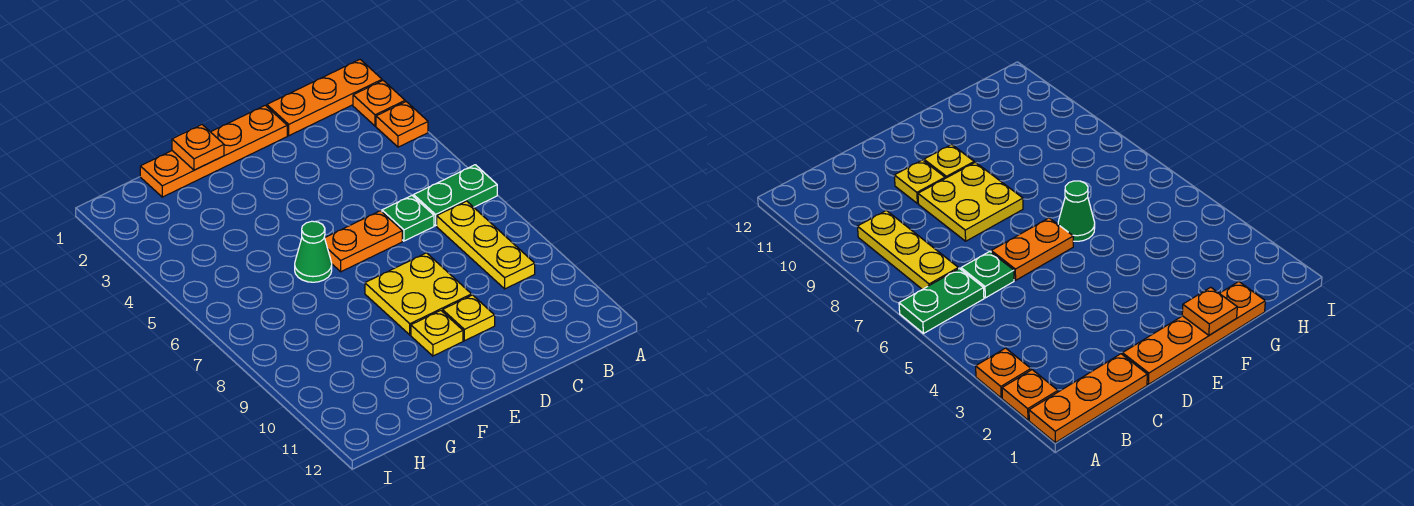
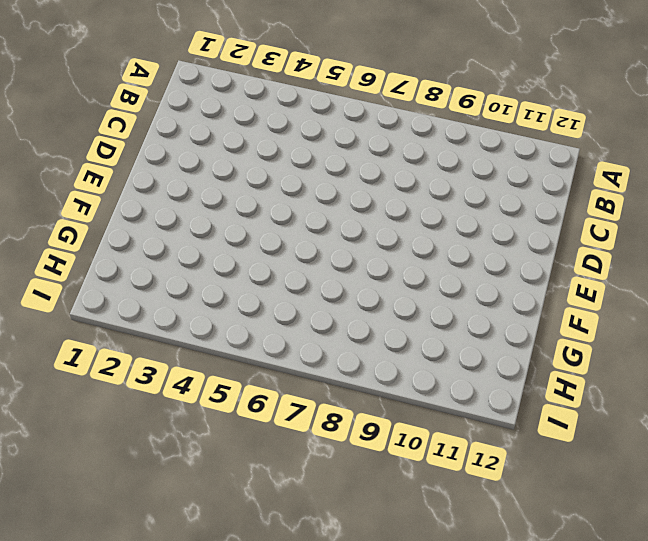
none -> orange plate A1:C1 level 1
none -> orange plate A2 level 1
none -> orange plate A3 level 1

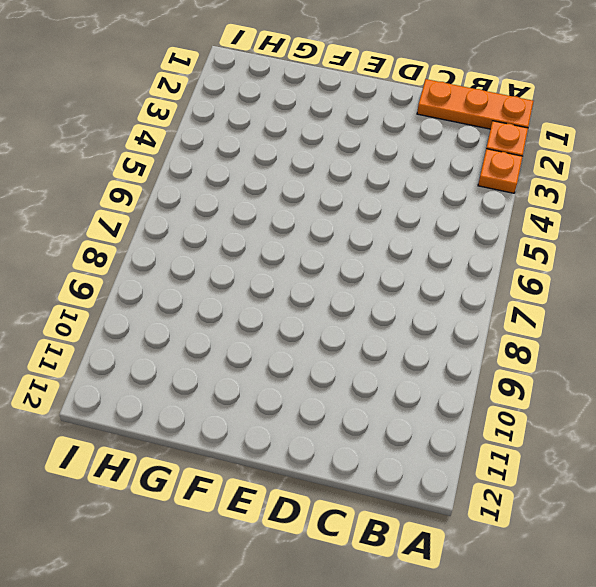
none -> green plate A6:B6 level 1
none -> yellow plate B7:B9 level 1
none -> green plate C6 level 1

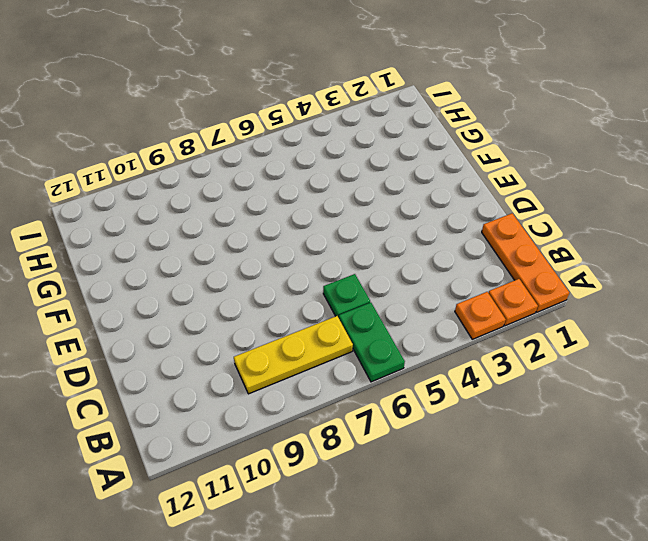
none -> orange plate D1:G1 level 1
none -> orange plate D6:E6 level 1
none -> yellow plate D8:E9 level 1

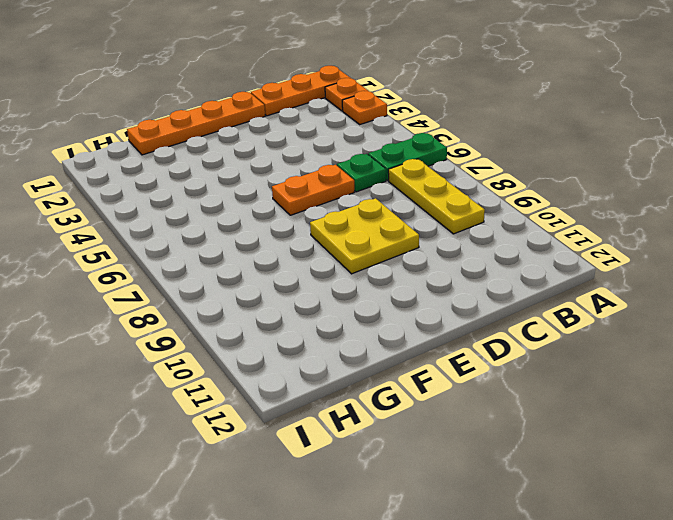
none -> yellow plate D10 level 1
none -> yellow plate E10 level 1
none -> green cone F6 level 1

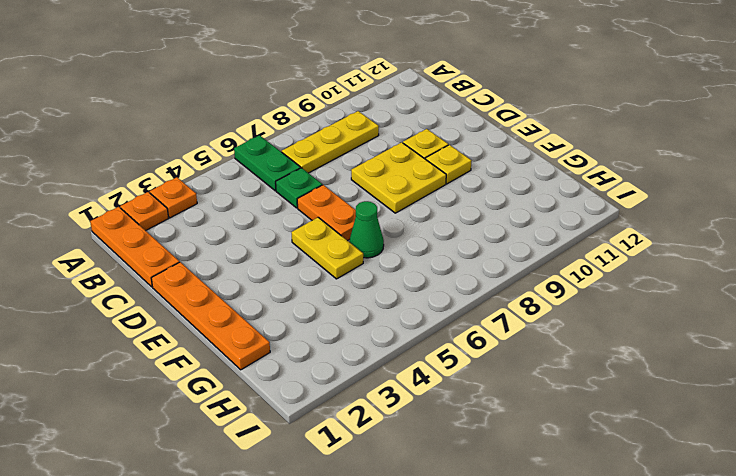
yellow plate E5:F5 level 1 -> none
none -> orange plate F1 level 2

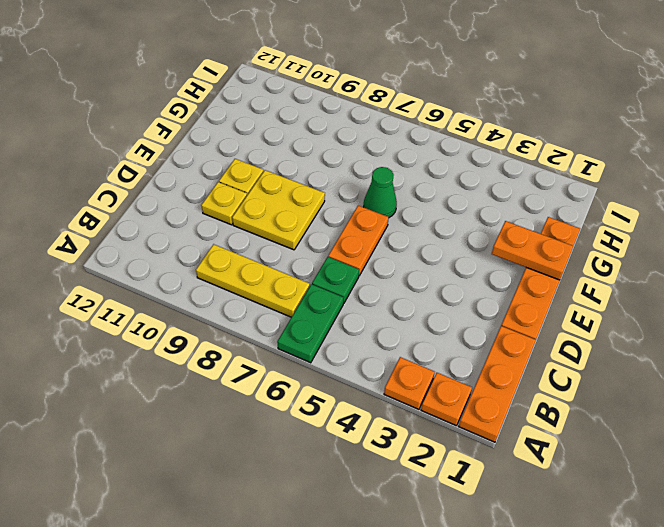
orange plate F1:F2 level 2 -> orange plate F1 level 2

